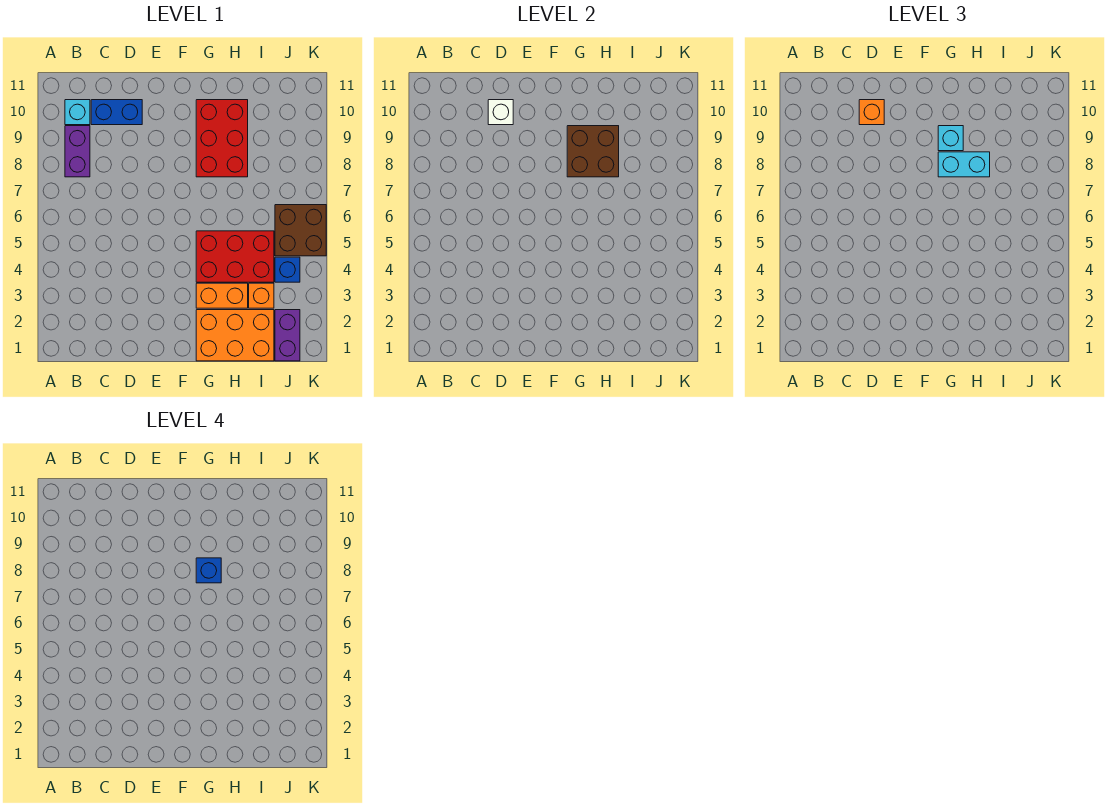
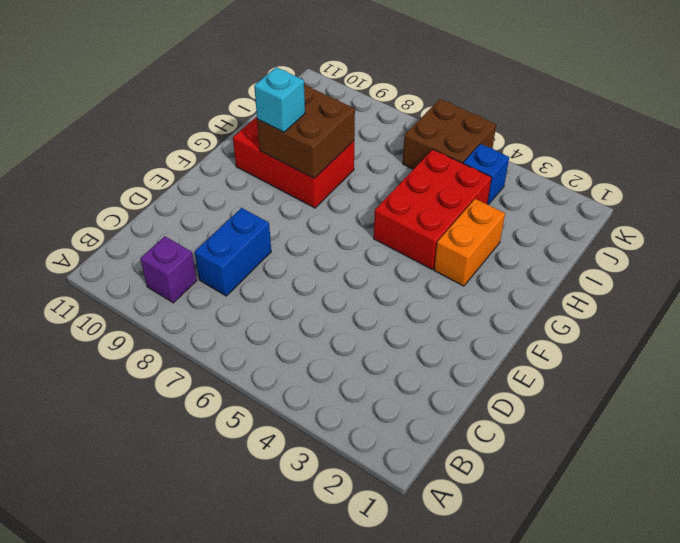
purple brick B9 level 1 -> purple brick B8:B9 level 1
blue brick C8:D8 level 1 -> blue brick C10:D10 level 1
none -> cyan brick B10 level 1
none -> orange brick G1:I2 level 1
none -> orange brick I3 level 1

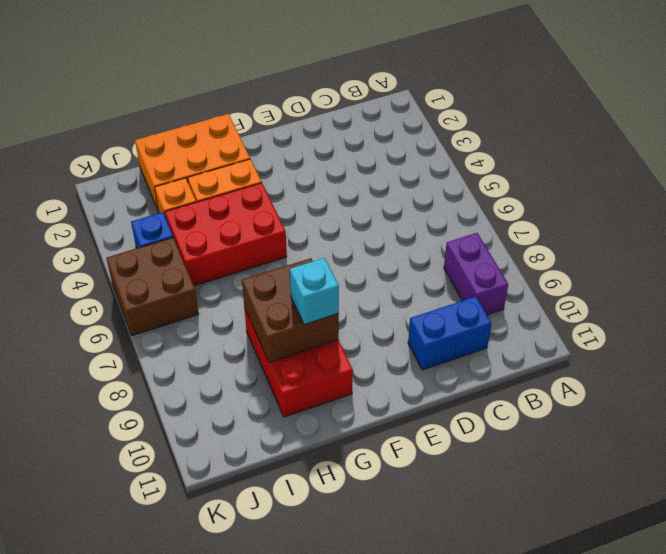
none -> cyan brick B10 level 1
none -> purple brick J1:J2 level 1
none -> white brick D10 level 2

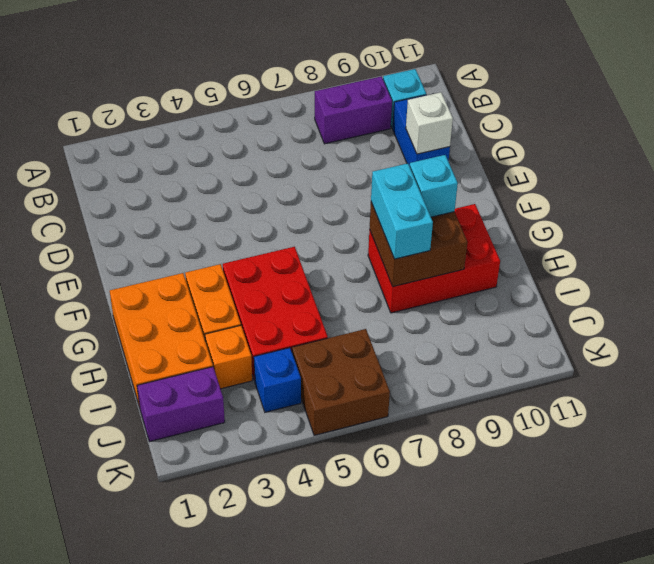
none -> orange brick D10 level 3
none -> blue brick G8 level 4

